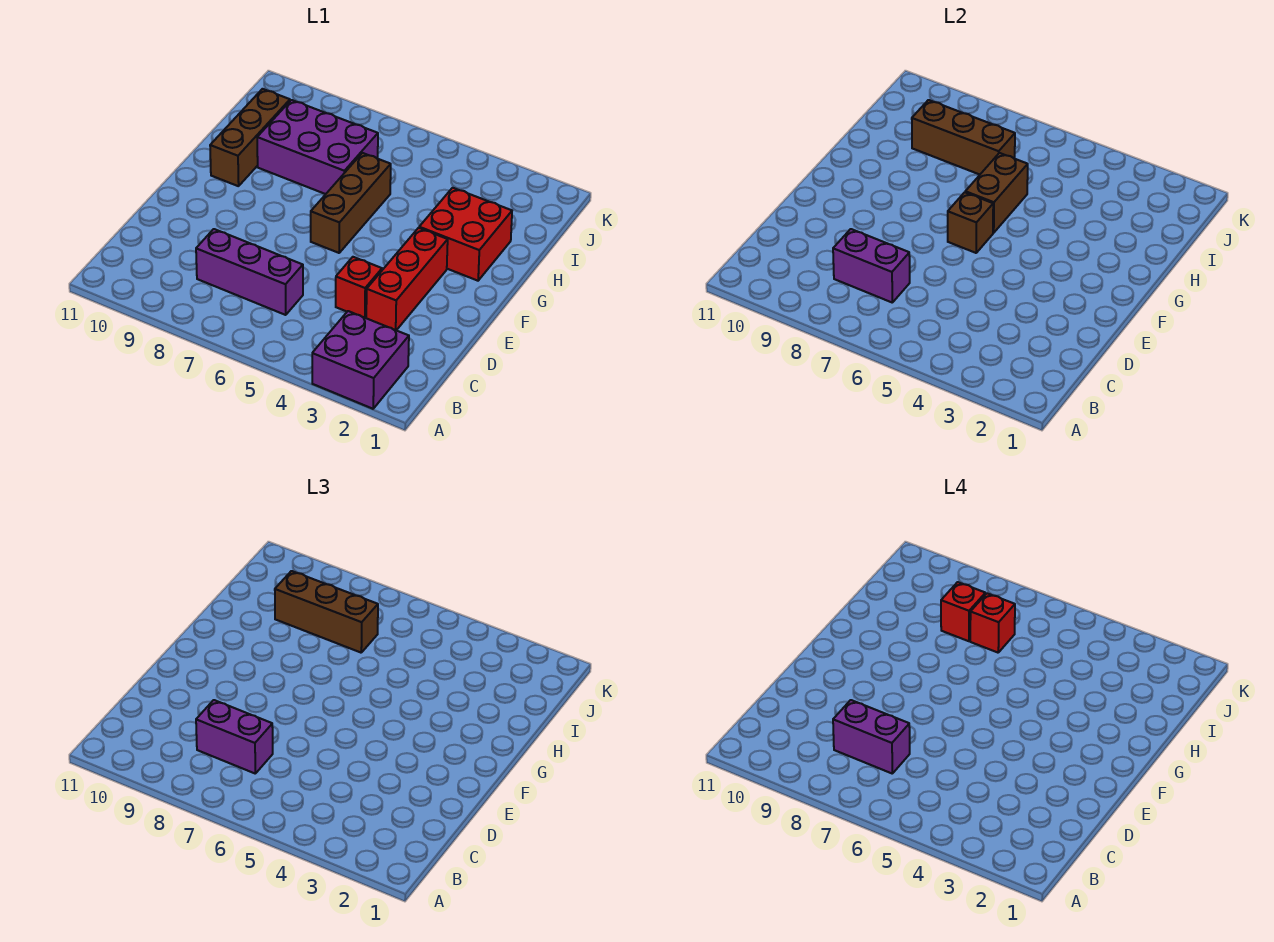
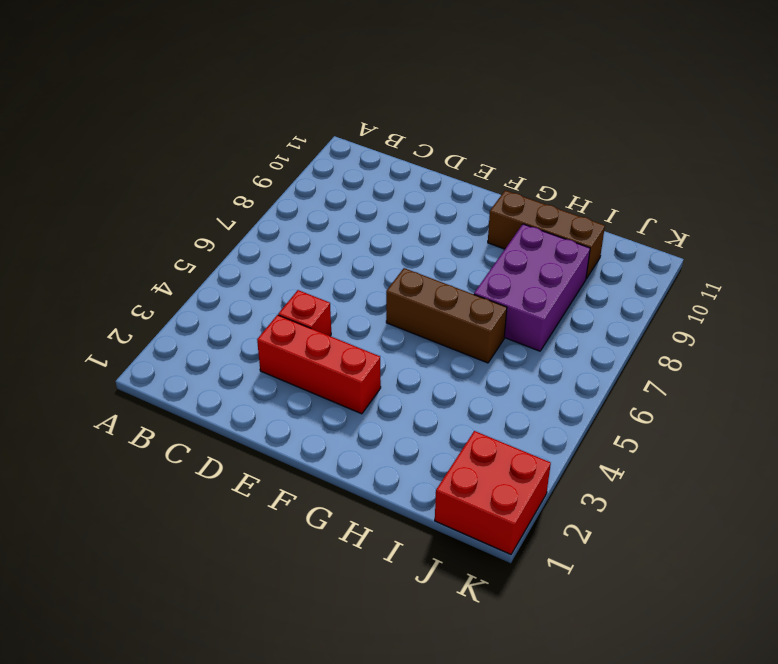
red brick J1:K2 level 1 -> red brick G2:H3 level 1
none -> purple brick A2:B3 level 1
none -> purple brick C6:C8 level 1
none -> purple brick C7:C8 level 2

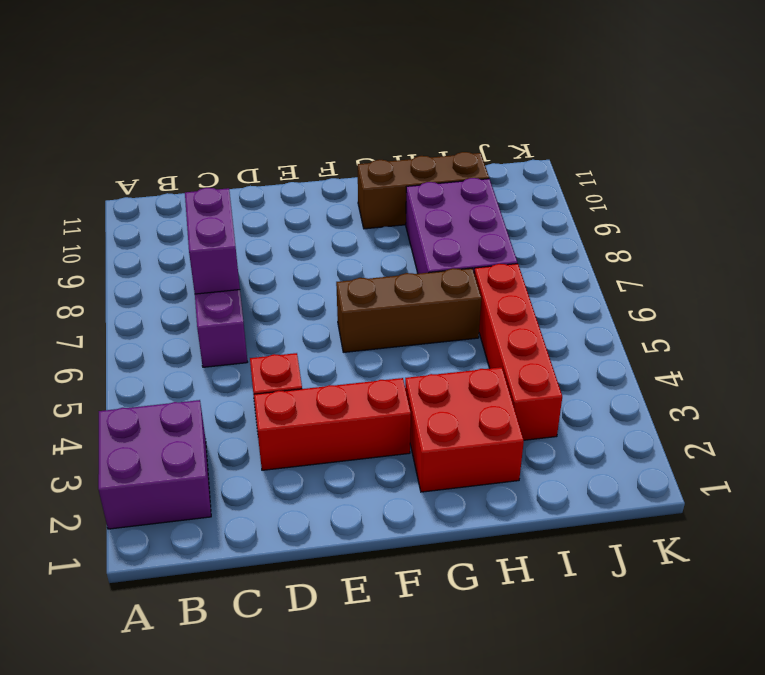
red brick I3:I6 level 1 -> none
none -> brown brick F6 level 2
none -> brown brick G6:H6 level 2
none -> brown brick I7:I9 level 2

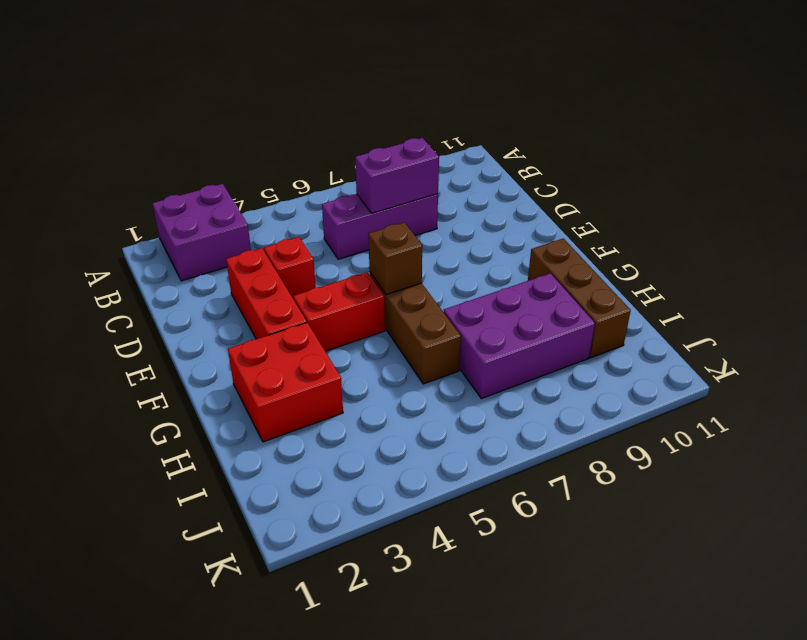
red brick F4:F5 level 1 -> none
none -> brown brick G6:H6 level 2
none -> brown brick I7:I9 level 2
none -> purple brick C7:C8 level 3

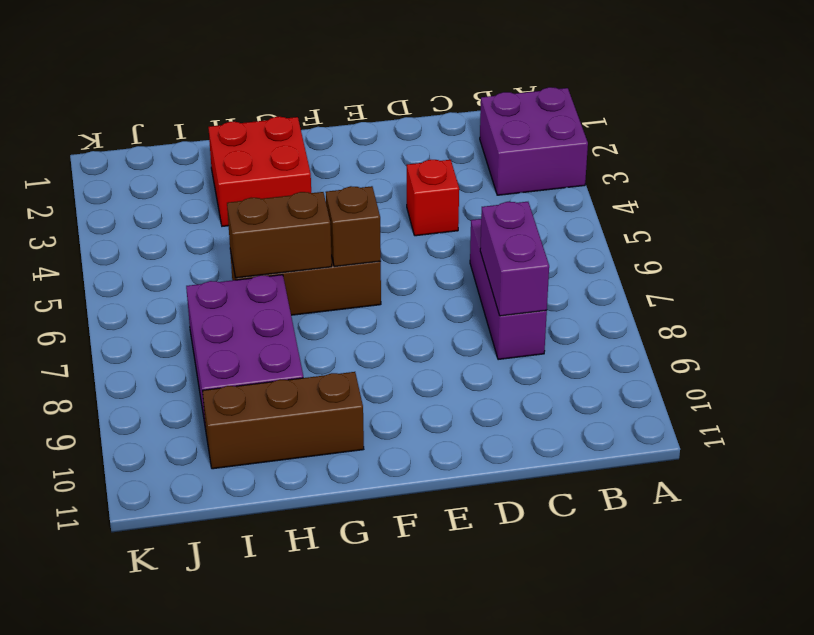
none -> red brick D3:F3 level 1
none -> brown brick I7:I9 level 2
none -> purple brick C7:C8 level 3

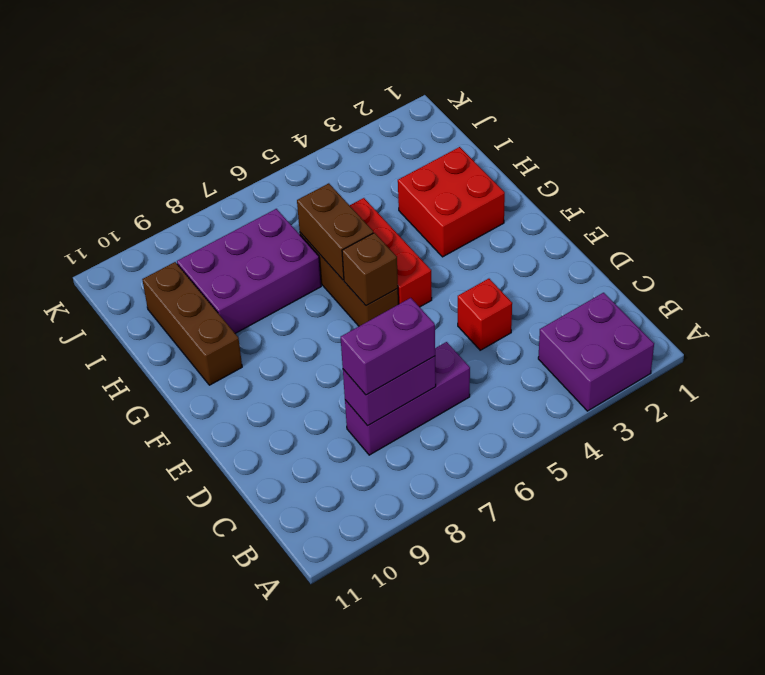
red brick F5:H5 level 1 -> red brick D3:F3 level 1
none -> brown brick I7:I9 level 2
none -> brown brick I7:I9 level 3
none -> purple brick C7:C8 level 4

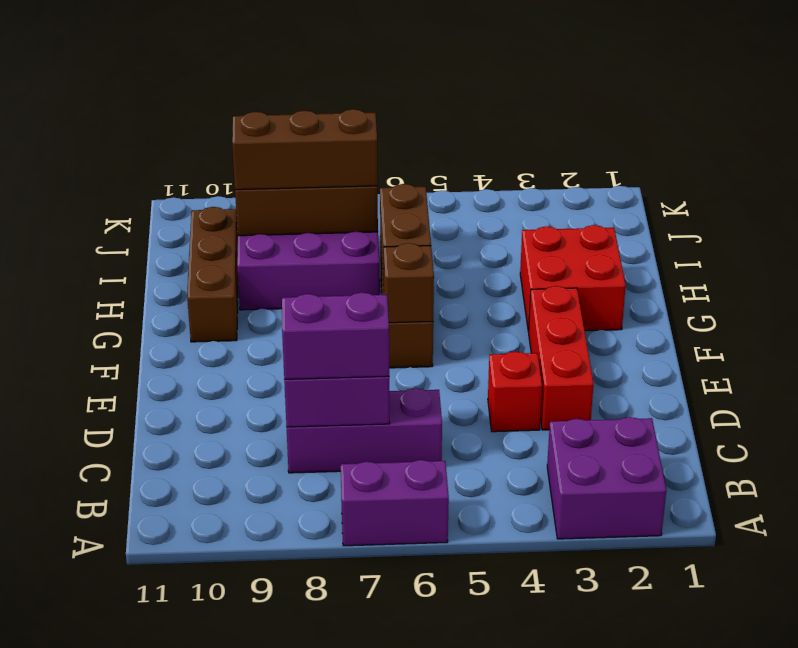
purple brick A6:A7 level 1 -> purple brick C7:C8 level 4
none -> red brick I7 level 4
none -> red brick I8 level 4

